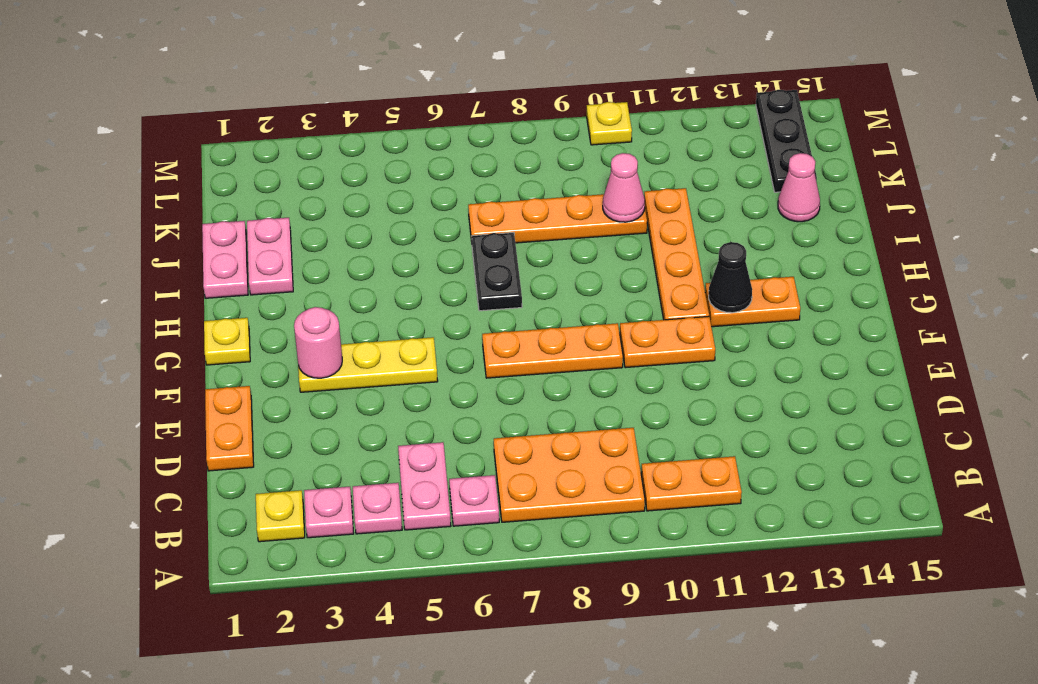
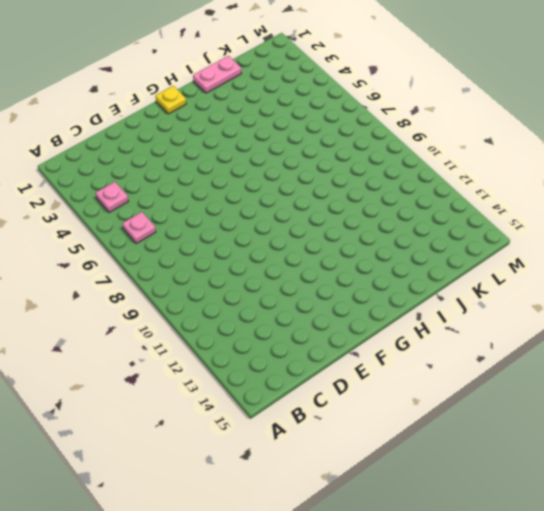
none -> yellow plate B2 level 1
none -> pink plate B3 level 1
none -> pink plate B5:C5 level 1

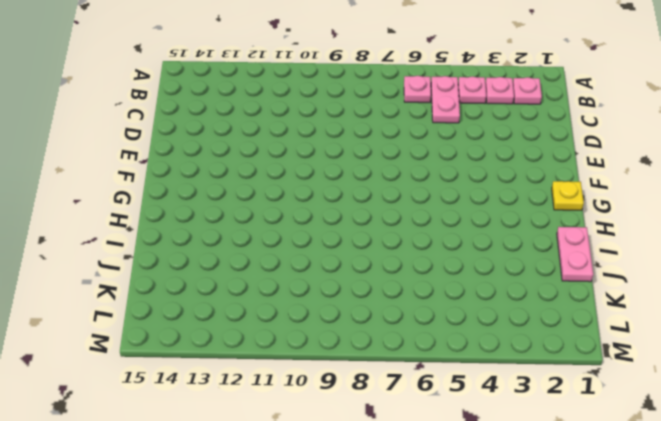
pink plate B2 level 1 -> yellow plate B2 level 1
none -> orange plate B7:C9 level 1
none -> orange plate B10:B11 level 1
none -> orange plate D1:E1 level 1

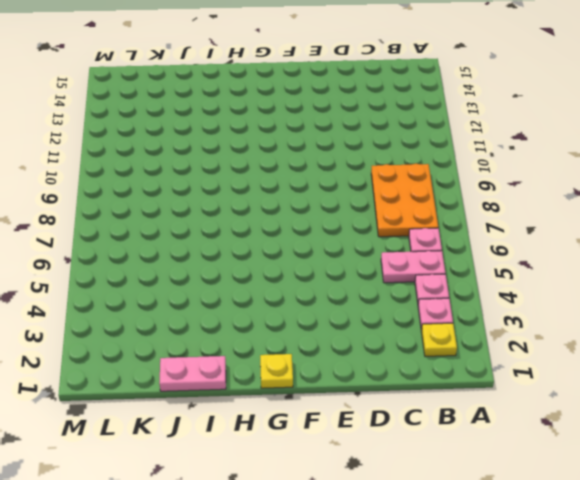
none -> orange plate B10:B11 level 1
none -> orange plate D1:E1 level 1
none -> yellow plate F3:F5 level 1

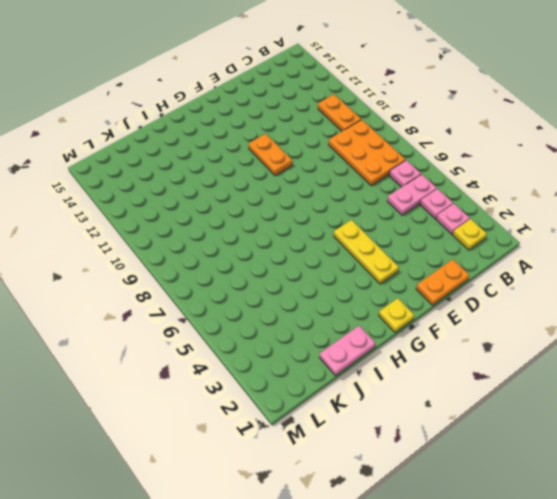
none -> orange plate F7:F9 level 1
none -> orange plate G11:J11 level 1
none -> orange plate G12:G13 level 1

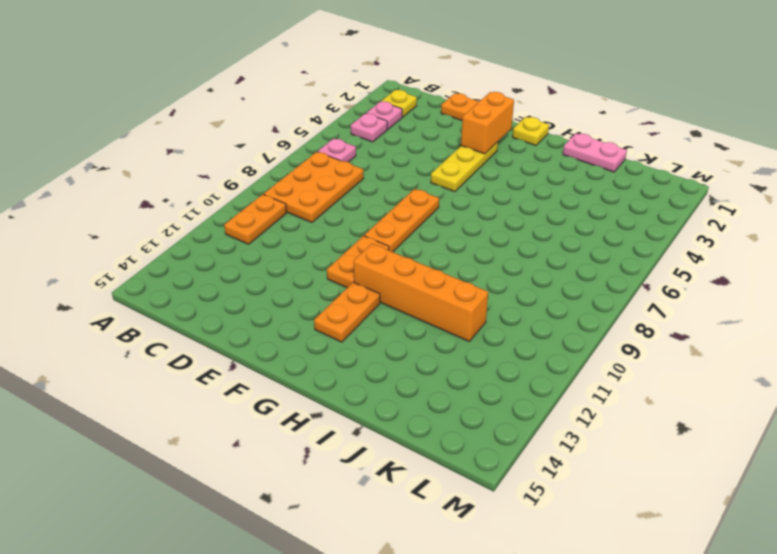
orange brick F2:F3 level 2 -> pink round brick F3 level 2
orange brick G11:J11 level 1 -> orange plate G11:J11 level 1
none -> pink plate B5:C5 level 1
none -> black plate H7:I7 level 1
none -> pink plate I2:J2 level 1

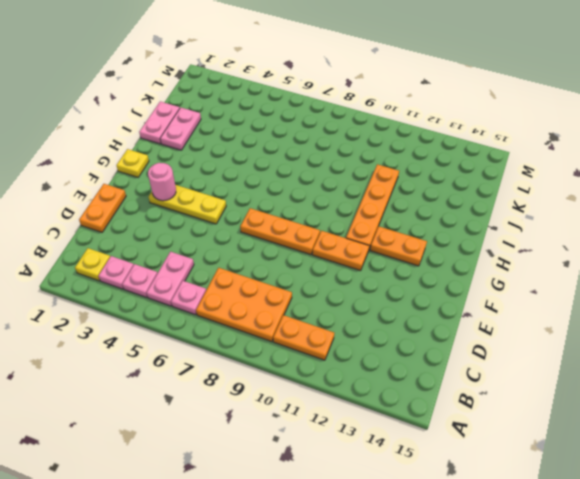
none -> black plate H7:I7 level 1
none -> orange plate J7:J10 level 1
none -> pink cone J14 level 1

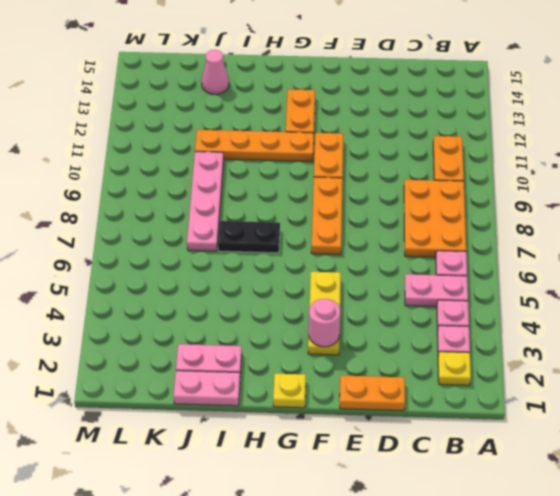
pink plate J7:J10 level 1 -> orange plate J7:J10 level 1
none -> black plate K14:M14 level 1
none -> yellow plate M10 level 1
none -> black cone G12 level 2

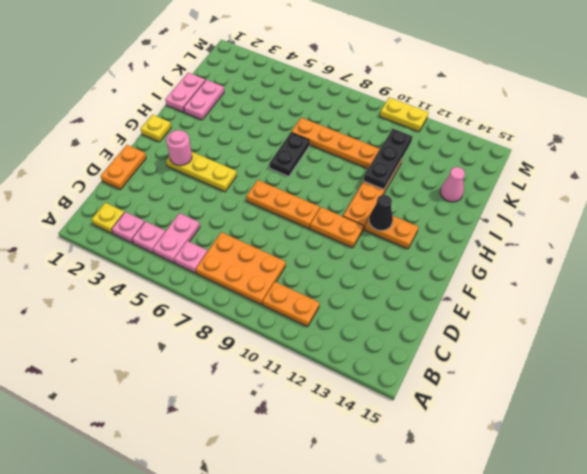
black plate I11:K11 level 2 -> black plate K14:M14 level 1
yellow plate M10:M11 level 1 -> yellow plate M10 level 1
none -> pink cone J10 level 2

